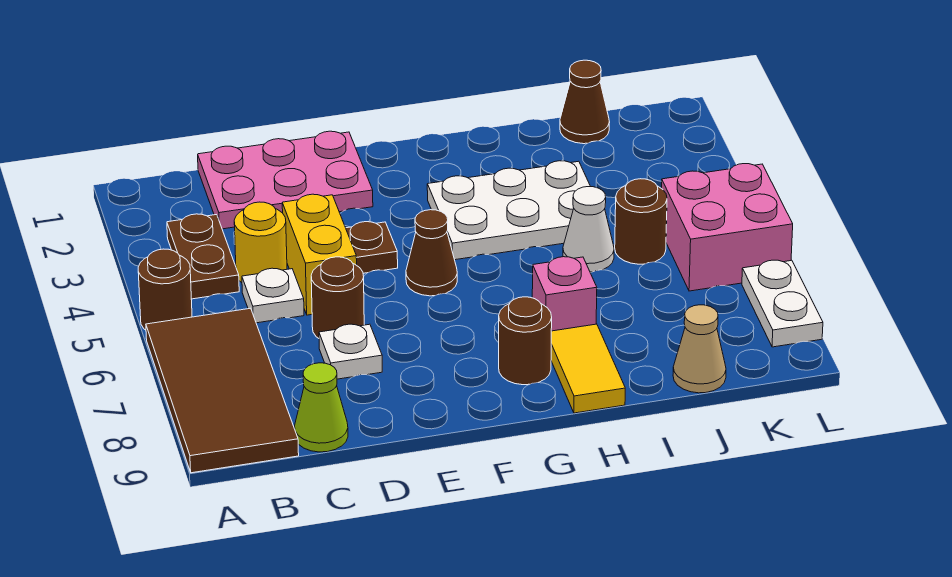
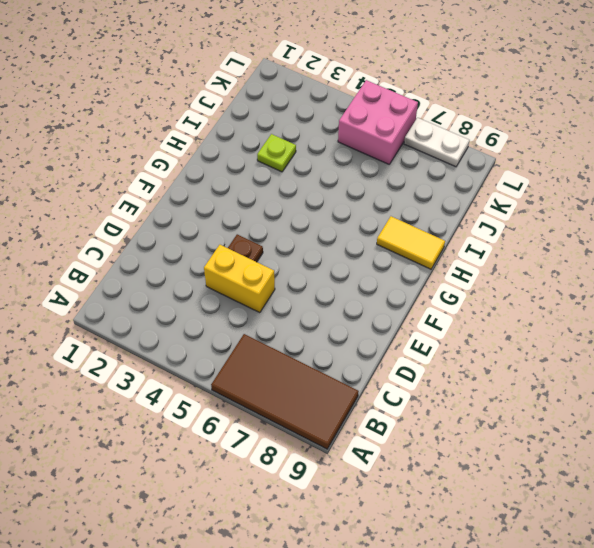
lime plate I3 level 1 -> white plate G3:I4 level 1
none -> brown round brick A5 level 1
none -> brown plate B3:B4 level 1
none -> pink plate C1:E2 level 1

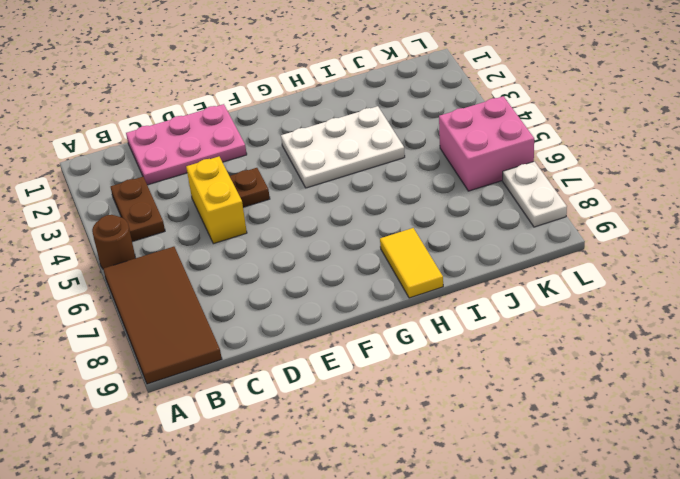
none -> yellow round brick C4 level 1
none -> white plate C5 level 1
none -> lime cone C9 level 1

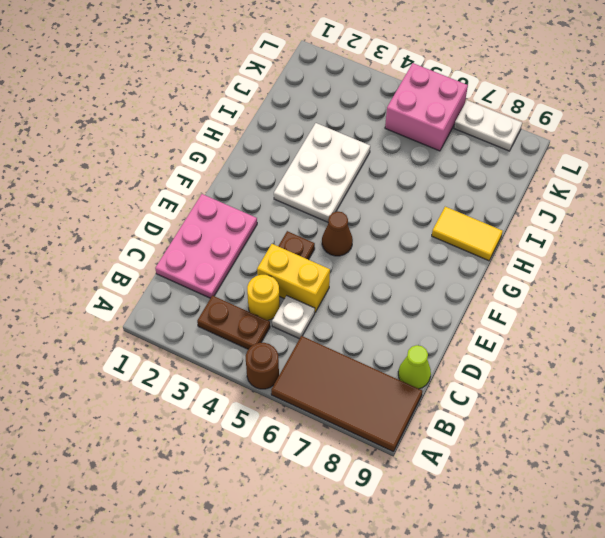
none -> brown round brick D6 level 1
none -> white plate D7 level 1
none -> brown round brick G8 level 1

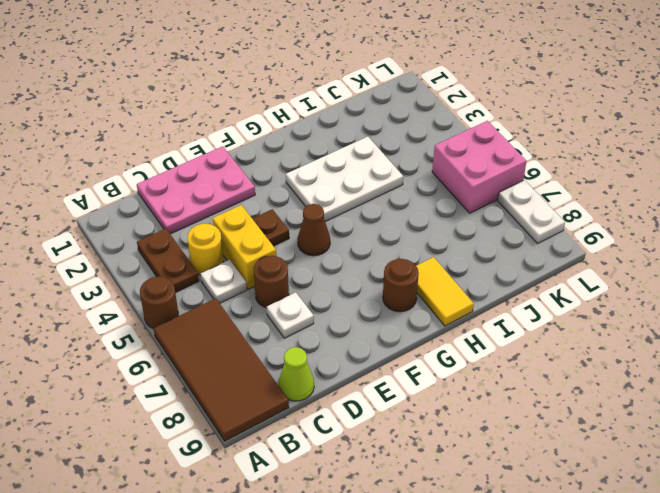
none -> pink brick H7 level 1
none -> white cone I5 level 1
none -> brown cone J1 level 1

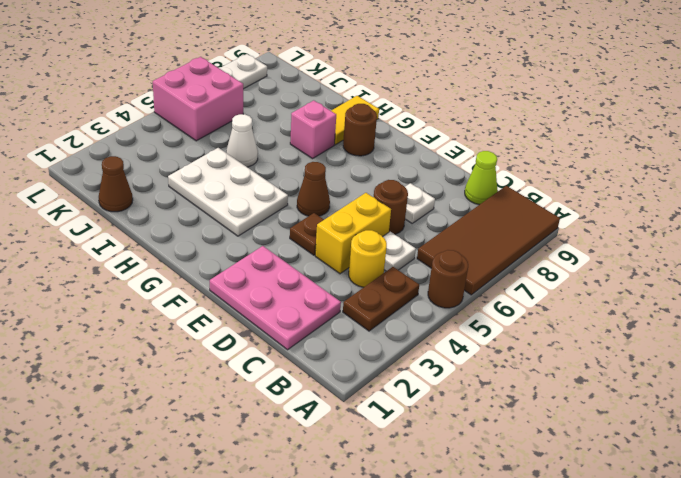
none -> brown round brick J5 level 1
none -> tan cone J9 level 1

